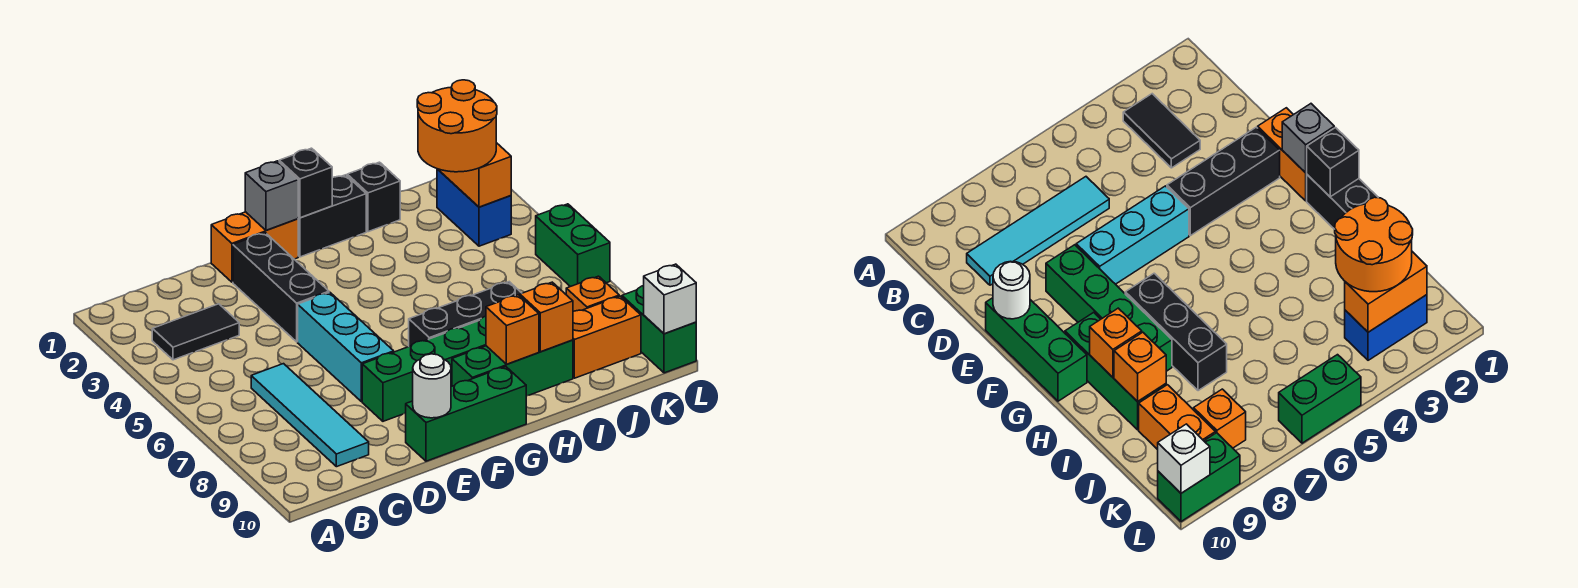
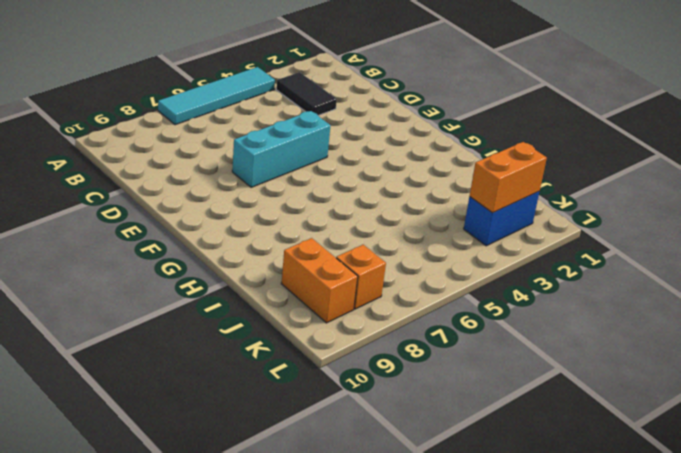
cyan tile A4:A7 level 1 -> cyan tile C6:C9 level 1
none -> orange brick E1:F1 level 1
none -> black brick E2:E4 level 1
none -> green brick E8:H8 level 1

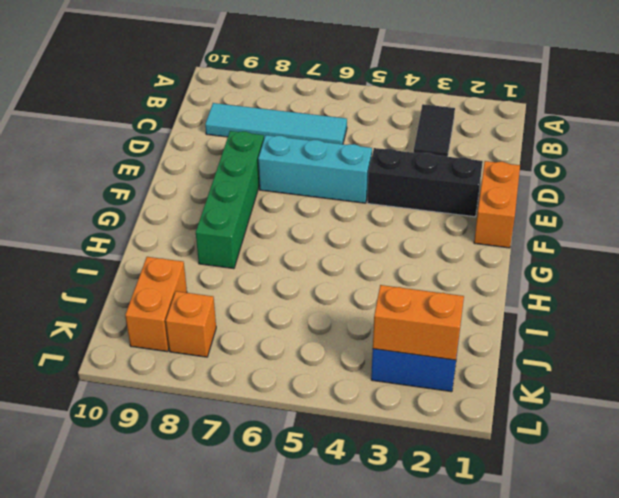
none -> green brick E10:G10 level 1
none -> black brick G1:H1 level 1
none -> black brick G7:I7 level 1

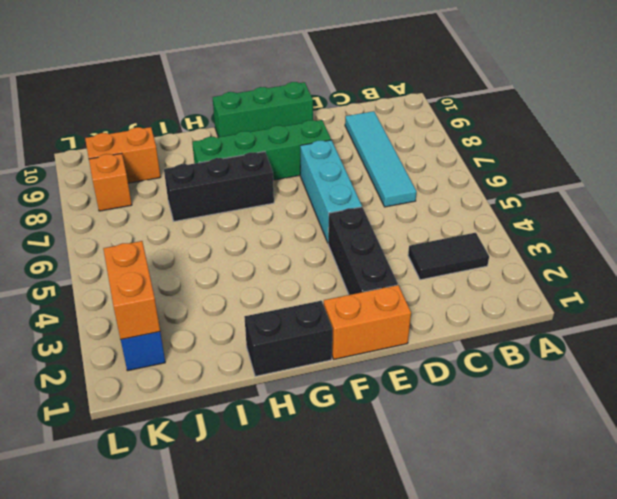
none -> green brick G9:I9 level 1
none -> black brick I1 level 1
none -> green brick L5:L6 level 1

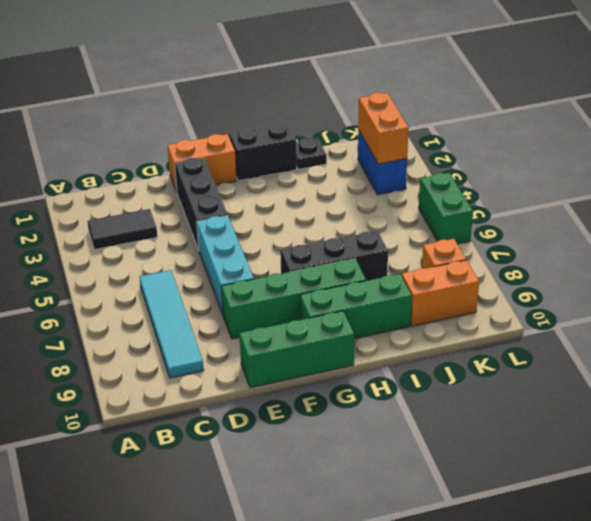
black plate I1 level 1 -> black brick I1 level 1
none -> green brick L9:L10 level 1
none -> white round brick E10 level 2
none -> grey brick F1 level 2

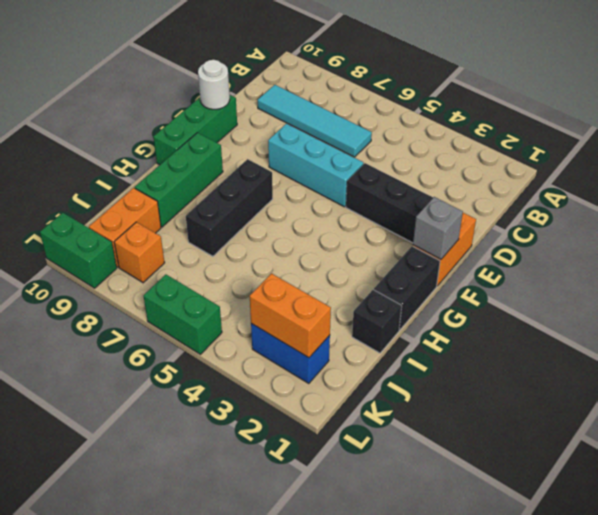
none -> black tile B3:C3 level 1
none -> green brick E8:H8 level 1
none -> black brick G1 level 2

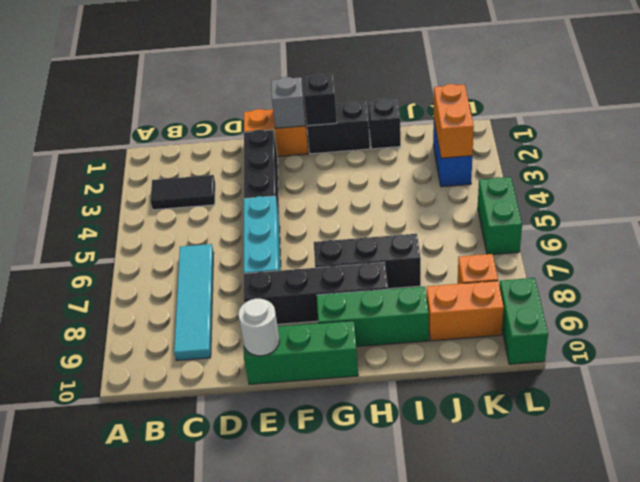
black brick E8:H8 level 1 -> green brick E8:H8 level 1
none -> orange brick H9 level 2
none -> orange brick I9 level 2
none -> white brick L10 level 2

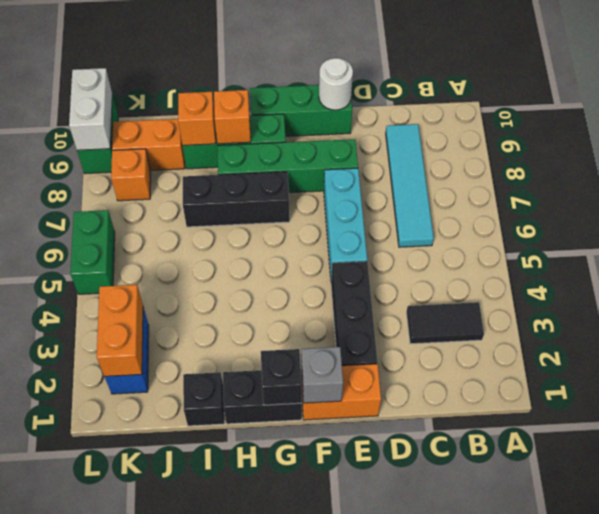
white brick L9:L10 level 2 -> white brick L10 level 2
none -> orange round brick J2:K3 level 3

